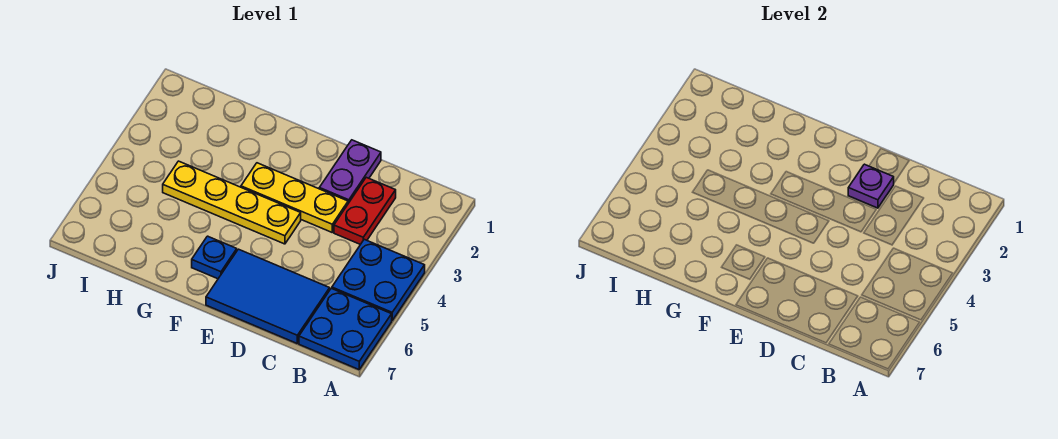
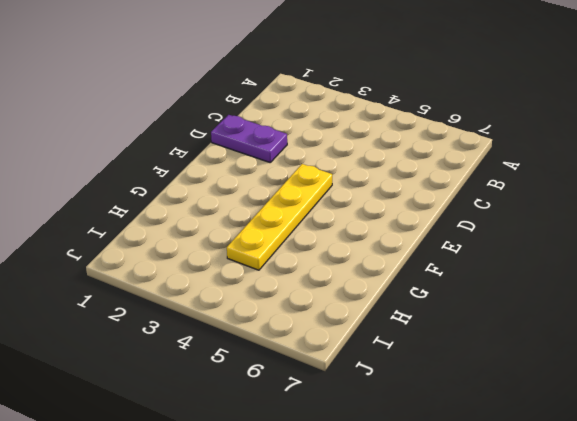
none -> blue plate A4:B5 level 1
none -> blue plate A6:B7 level 1

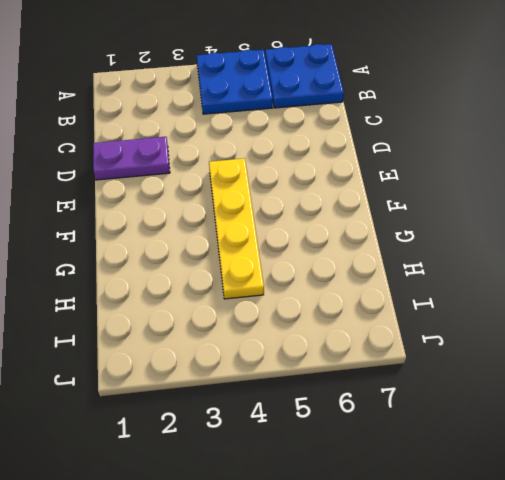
none -> red plate C2:C3 level 1
none -> blue tile C6:E7 level 1

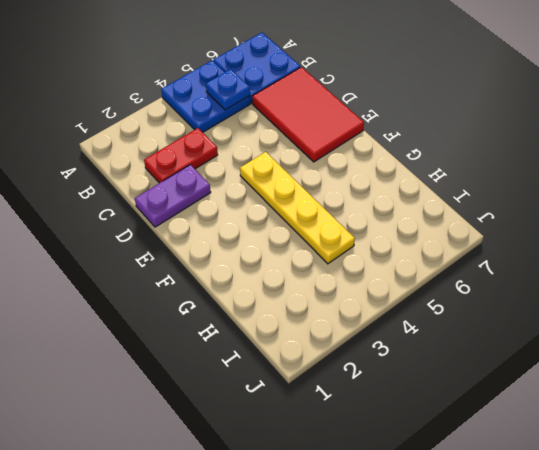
blue plate B5 level 2 -> blue plate F6 level 1
red tile C6:E7 level 1 -> blue tile C6:E7 level 1
none -> yellow plate D3:F3 level 1
none -> purple plate D2 level 2

